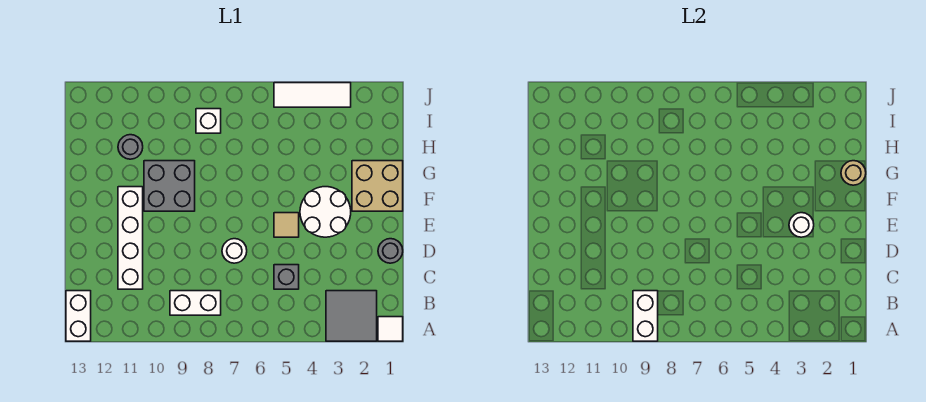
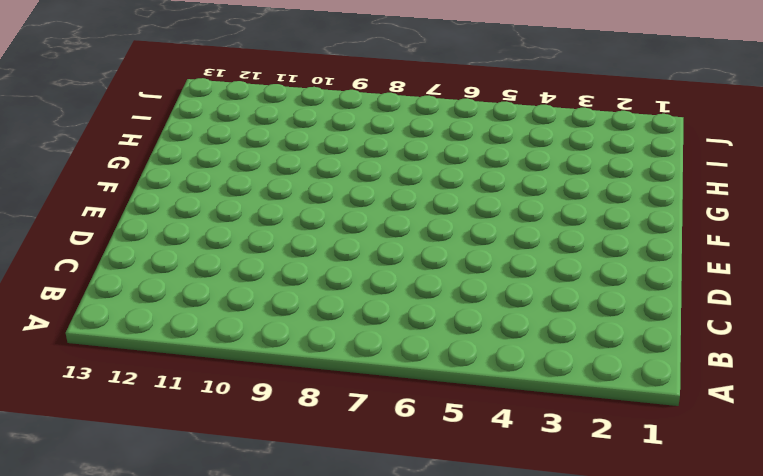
none -> white tile A1 level 1
none -> grey tile A2:B3 level 1
none -> white brick A13:B13 level 1

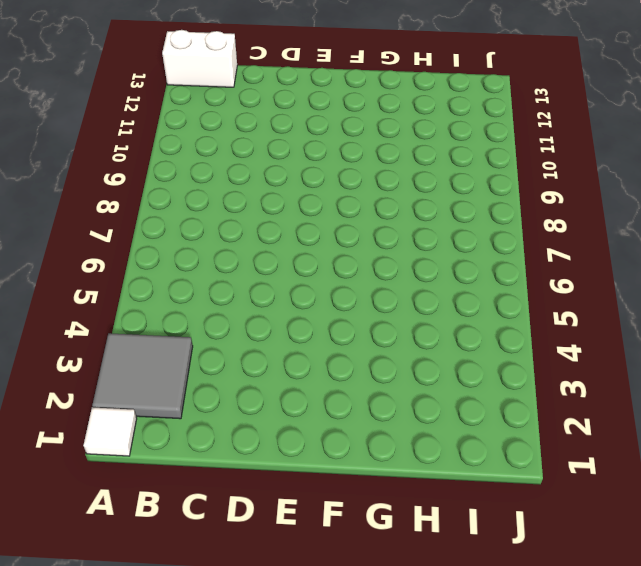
none -> white brick B8:B9 level 1
none -> grey brick C5 level 1
none -> white brick C11:F11 level 1

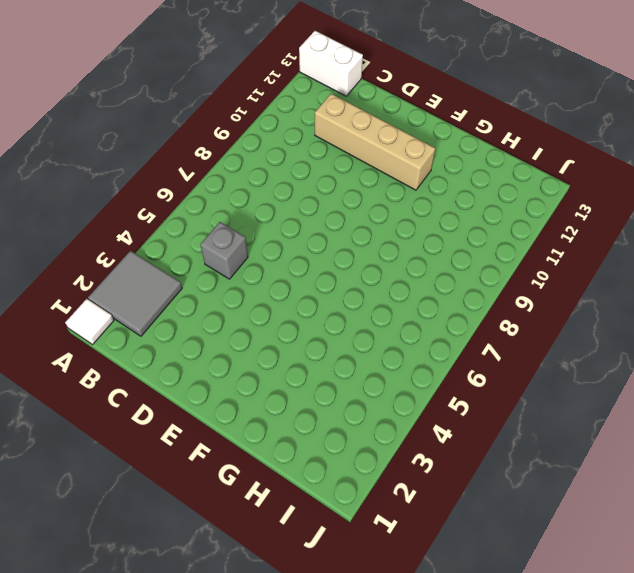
tan brick C11:F11 level 1 -> white brick C11:F11 level 1
none -> white brick B8:B9 level 1
none -> grey round brick D1 level 1
none -> white round brick D7 level 1

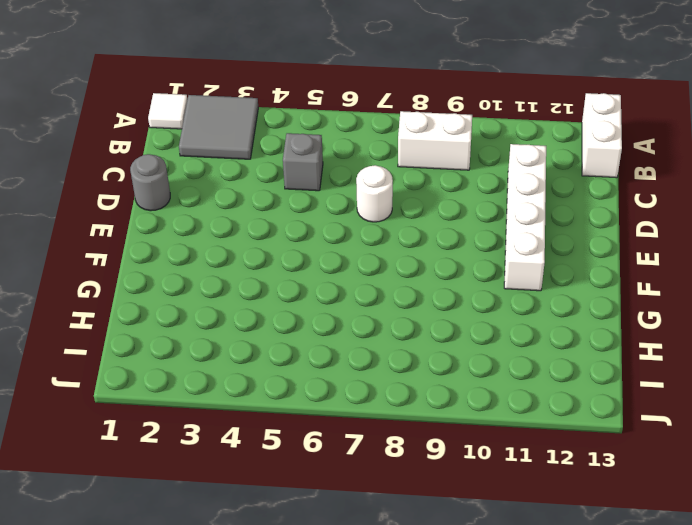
none -> white round brick E3:F4 level 1
none -> tan tile E5 level 1
none -> tan brick F1:G2 level 1

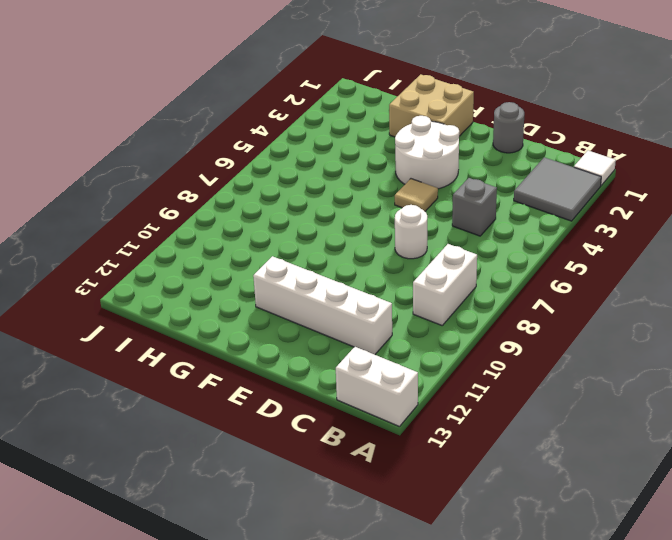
none -> grey brick F9:G10 level 1
none -> grey round brick H11 level 1
none -> white brick I8 level 1

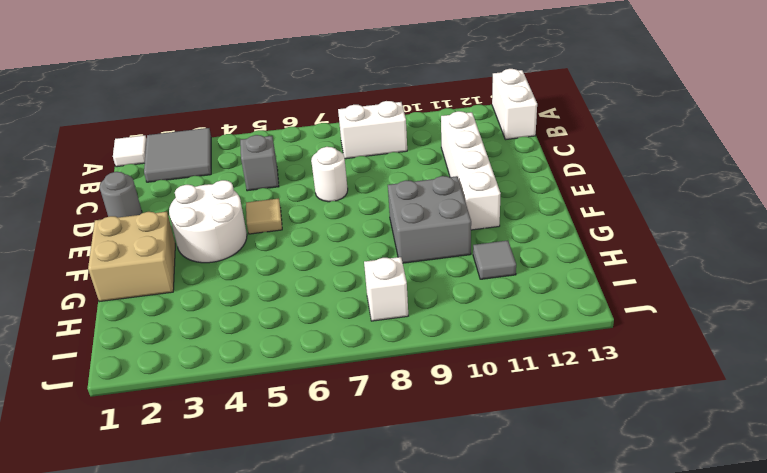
grey tile H11 level 1 -> grey round brick H11 level 1
none -> white tile J3:J5 level 1
none -> white brick A9:B9 level 2
none -> white round brick E3 level 2

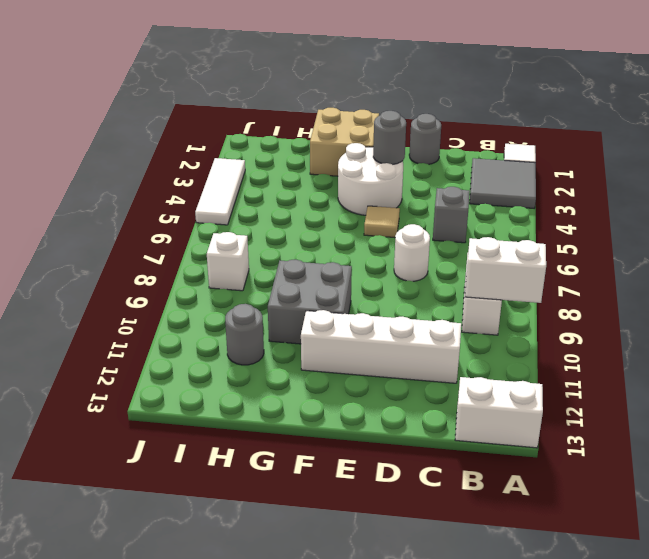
grey round brick E3 level 2 -> white round brick E3 level 2
none -> tan round brick G1 level 2

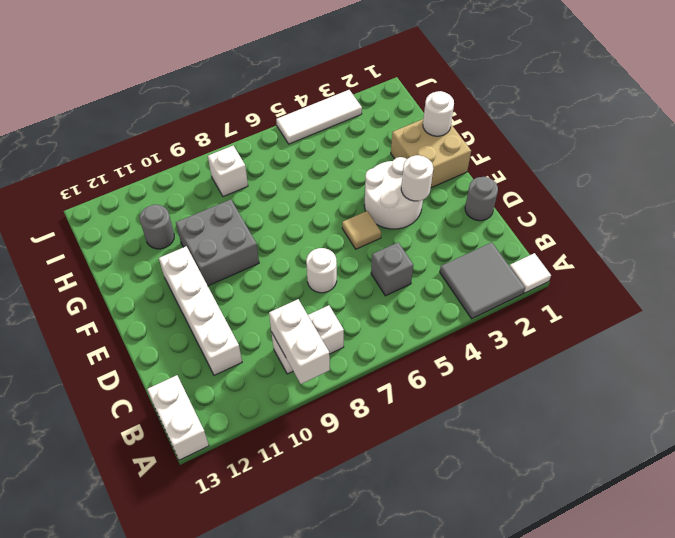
white round brick G1 level 2 -> tan round brick G1 level 2

